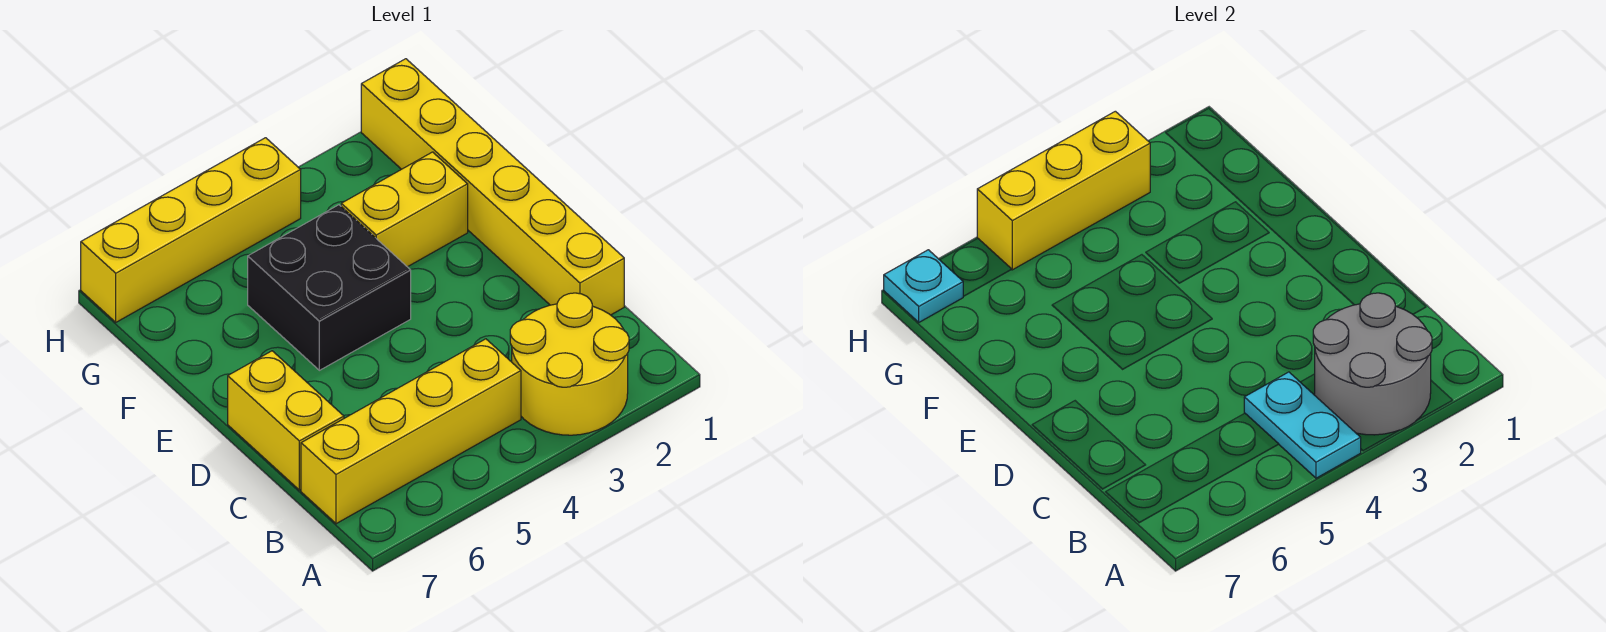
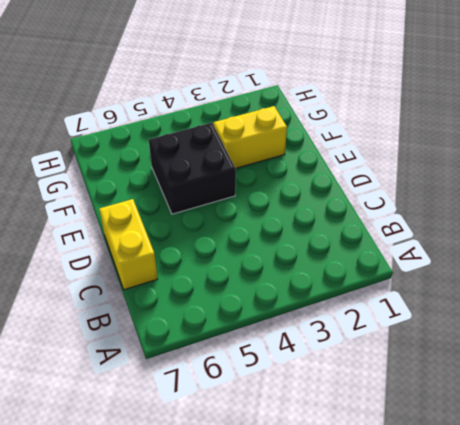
none -> yellow round brick A2:B3 level 1
none -> yellow brick B4:B7 level 1

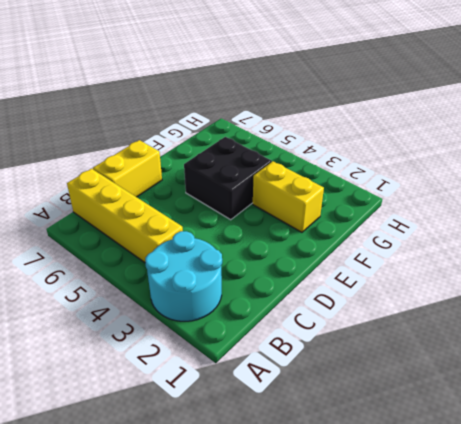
cyan round brick A2:B3 level 1 -> yellow round brick A2:B3 level 1
none -> yellow brick C1:H1 level 1
none -> yellow brick H4:H7 level 1

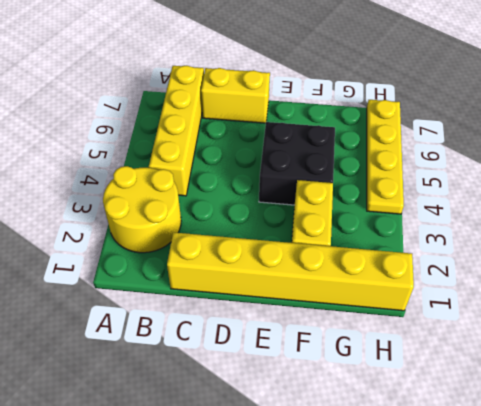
yellow plate H4:H7 level 1 -> yellow brick H4:H7 level 1
none -> grey round brick A2:B3 level 2
none -> cyan plate A4:B4 level 2

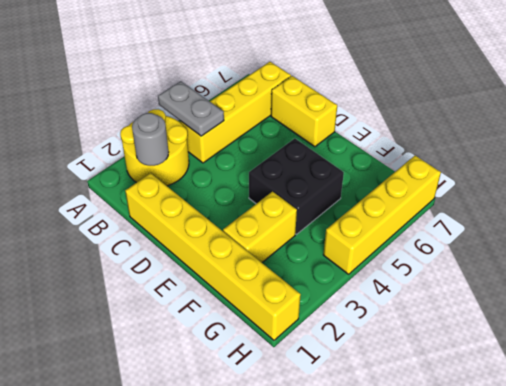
grey plate A4:B4 level 2 -> cyan plate A4:B4 level 2
grey round brick B2 level 2 -> grey round brick A2:B3 level 2
none -> yellow brick H3:H5 level 2
none -> cyan plate H7 level 2

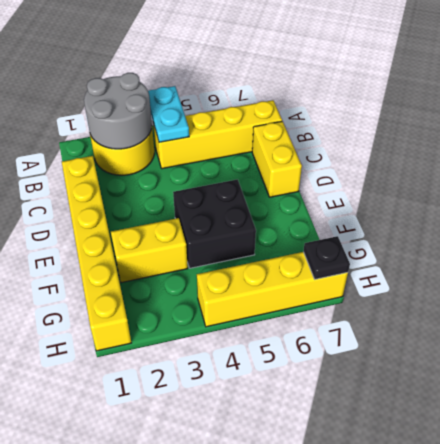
black plate H7 level 2 -> cyan plate H7 level 2
none -> yellow brick H3:H5 level 2

